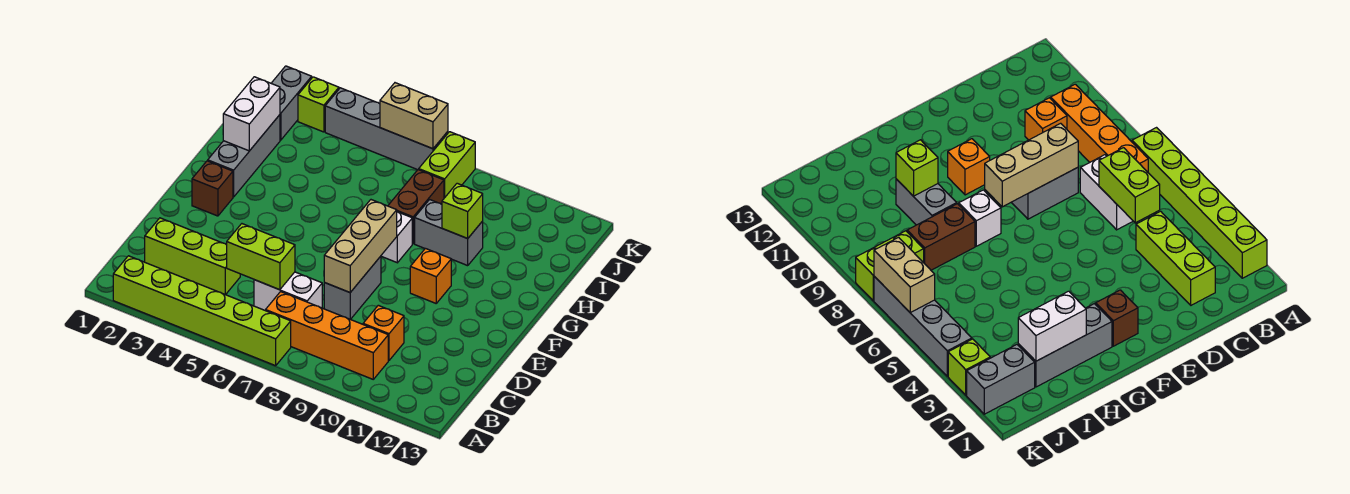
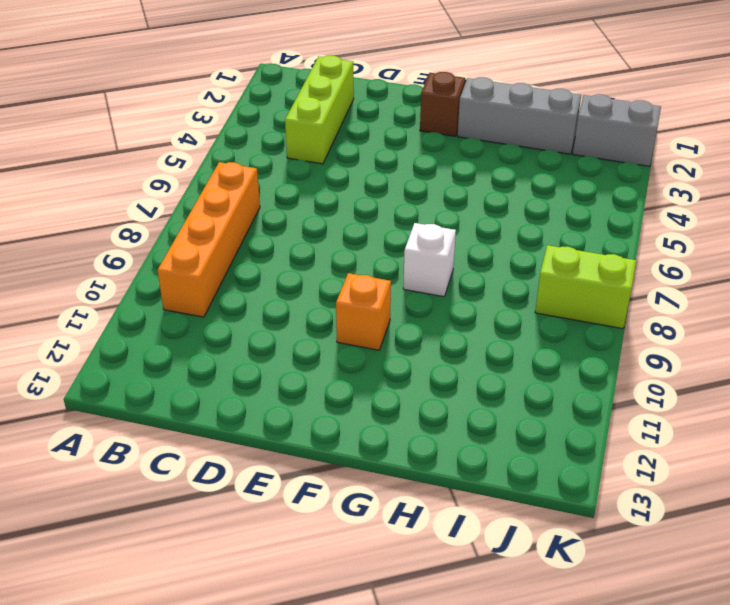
none -> lime brick A2:A7 level 1
none -> white brick C6:C7 level 1
none -> orange brick C10 level 1

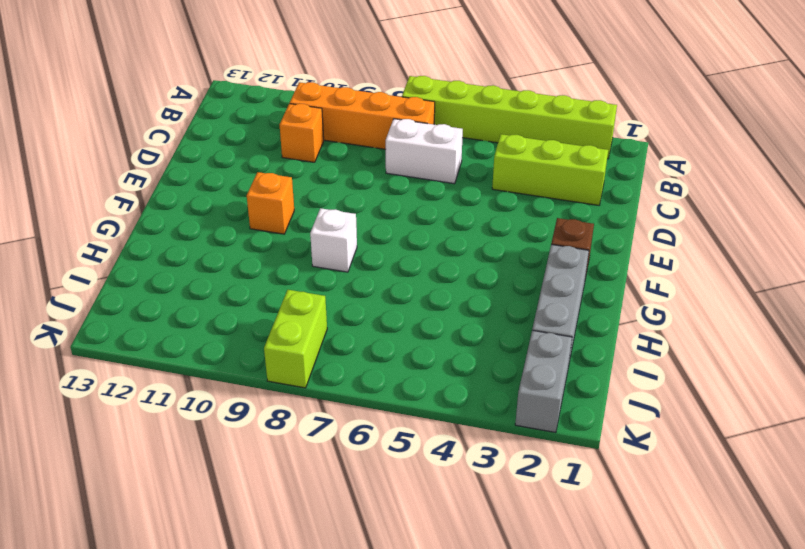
none -> grey brick D8:E8 level 1
none -> brown brick H8:I8 level 1
none -> grey brick H9:H10 level 1

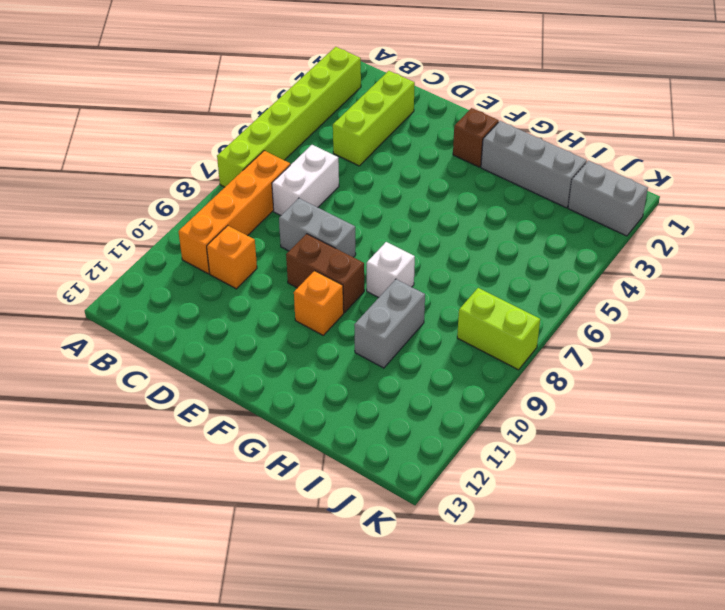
brown brick E9:F9 level 1 -> brown brick H8:I8 level 1
none -> lime brick K3 level 1
none -> grey brick K4:K7 level 1
none -> lime brick C5:C6 level 2

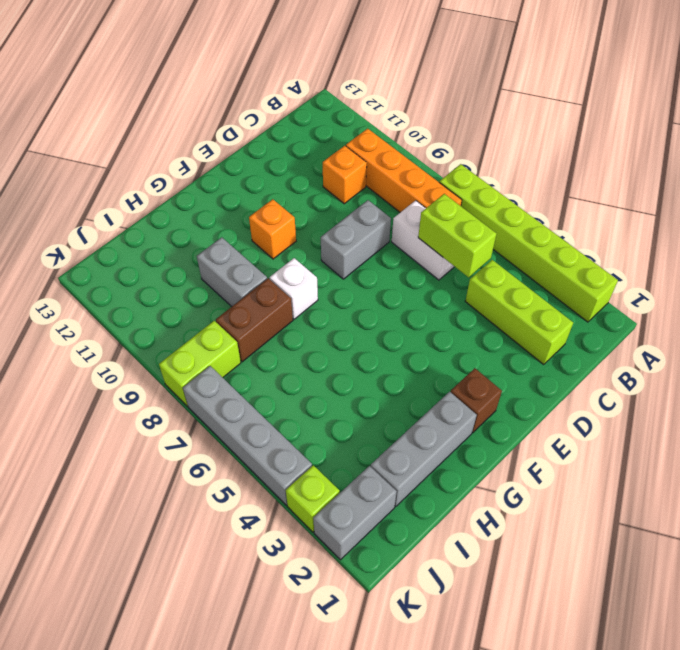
none -> tan brick D8:F8 level 2
none -> white brick H2:I2 level 2
none -> lime brick H10 level 2

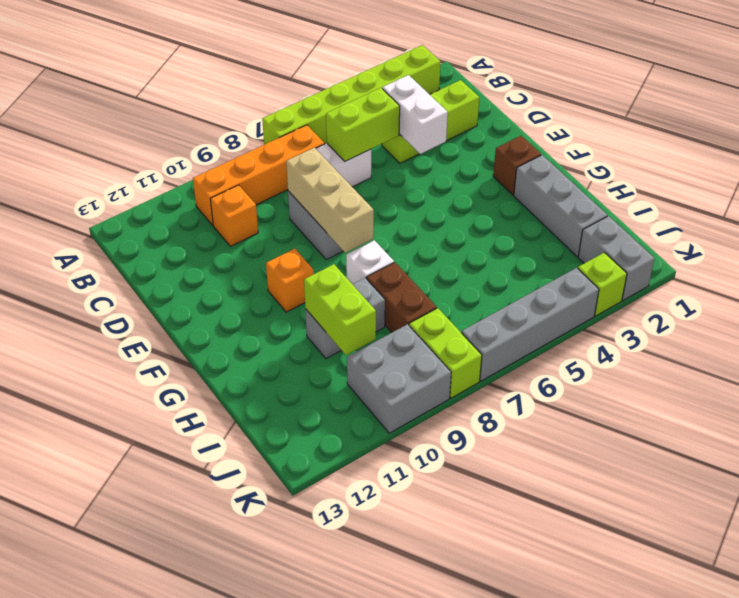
white brick C4:D4 level 2 -> white brick H2:I2 level 2
lime brick H10:I10 level 2 -> lime brick H10 level 2
grey brick J9:K10 level 1 -> none
none -> tan brick K6:K7 level 2

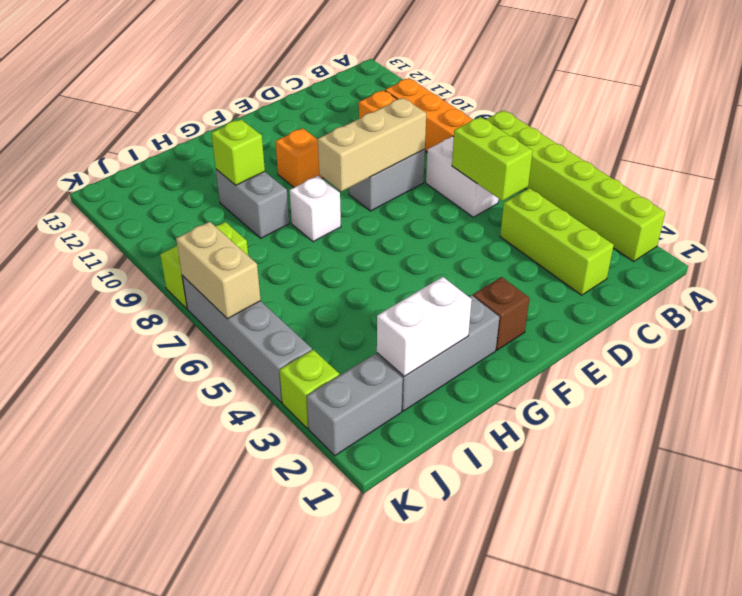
none -> brown brick H8:I8 level 1

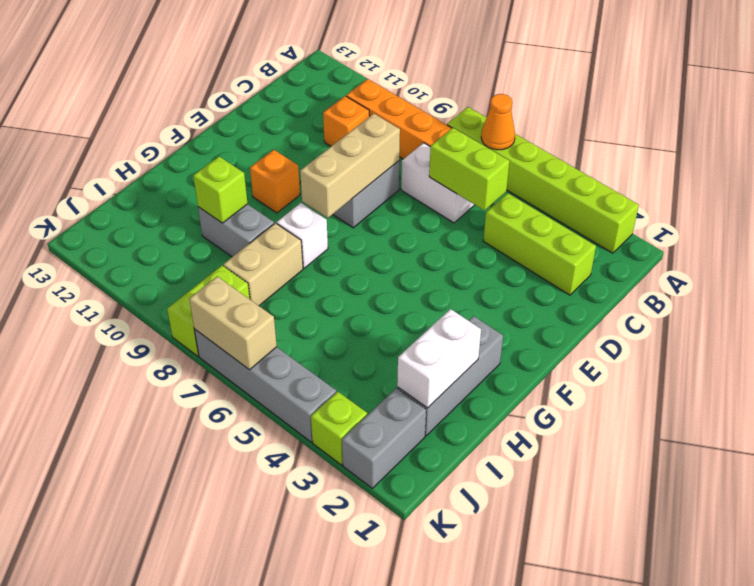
orange cone A6 level 2 -> none
tan brick H8:I8 level 1 -> brown brick H8:I8 level 1
none -> brown brick F2 level 1

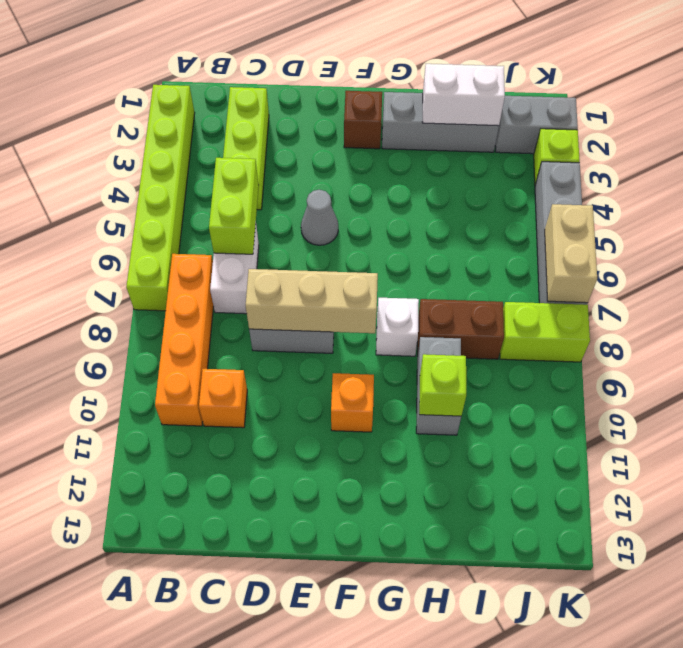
grey cone E5 level 1 -> none

